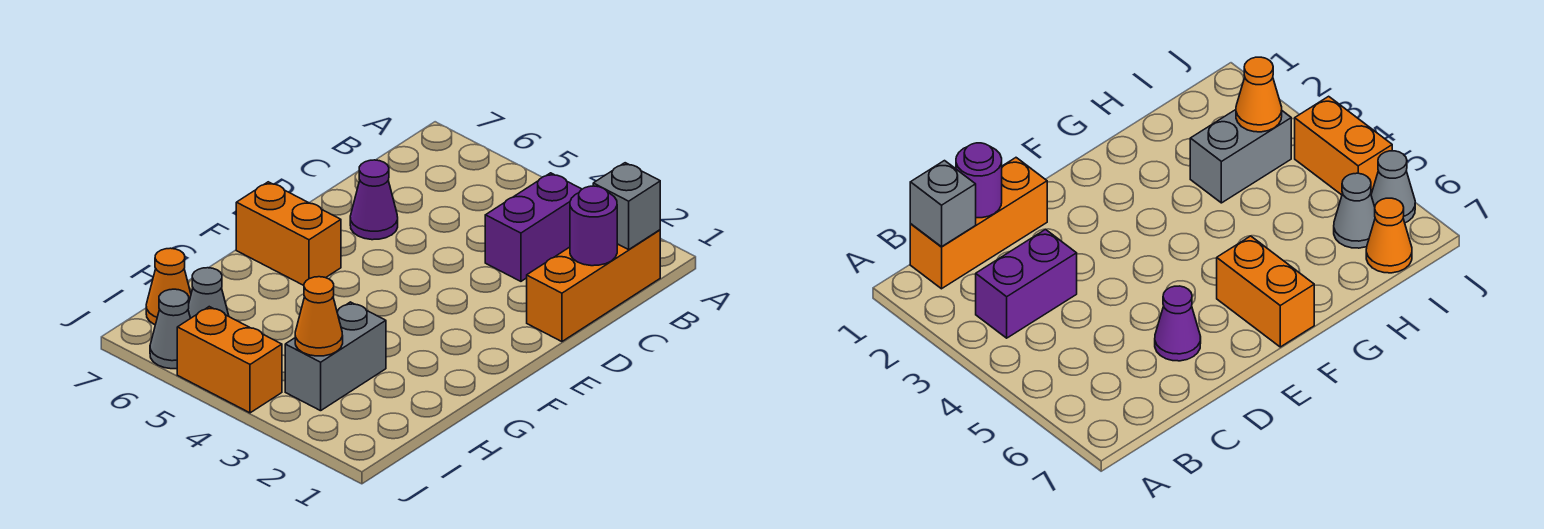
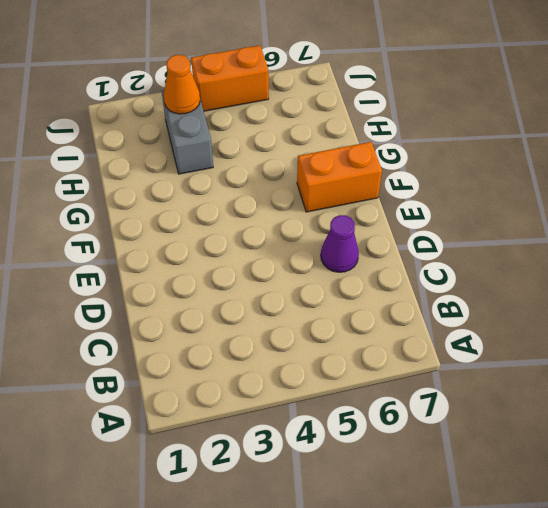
none -> orange brick B1:D1 level 1
none -> purple brick B3:C3 level 1
none -> grey cone I6 level 1

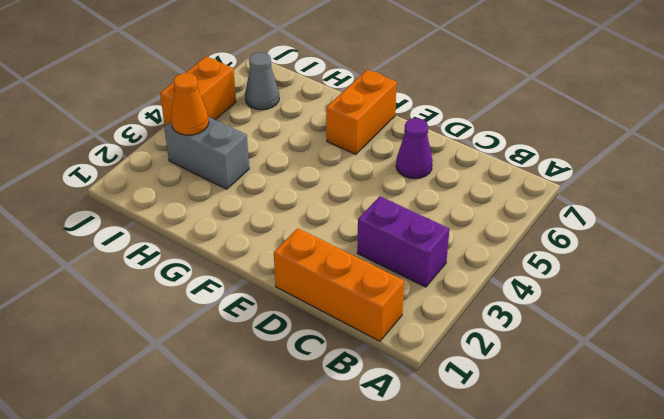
none -> orange cone I7 level 1
none -> grey cone J6 level 1
none -> grey brick B1 level 2

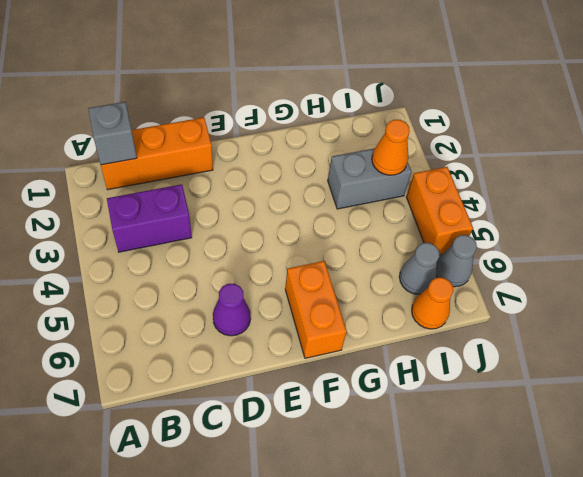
none -> purple round brick C1 level 2

